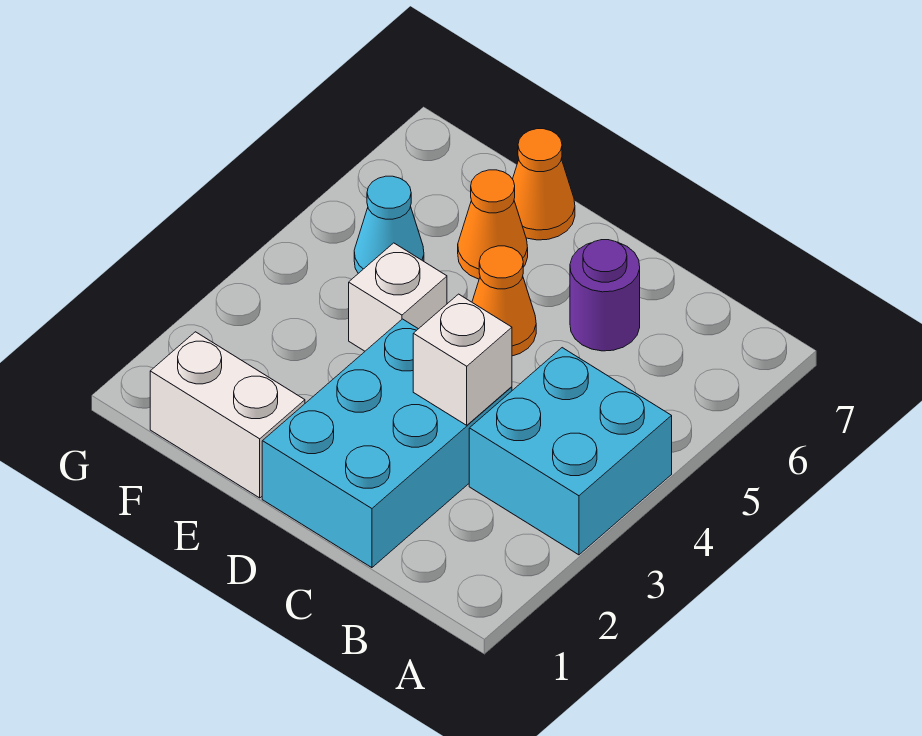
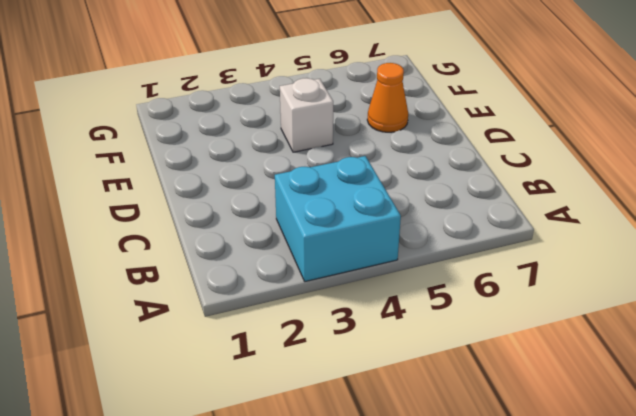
none -> cyan brick C1:D3 level 1
none -> purple round brick C6 level 1

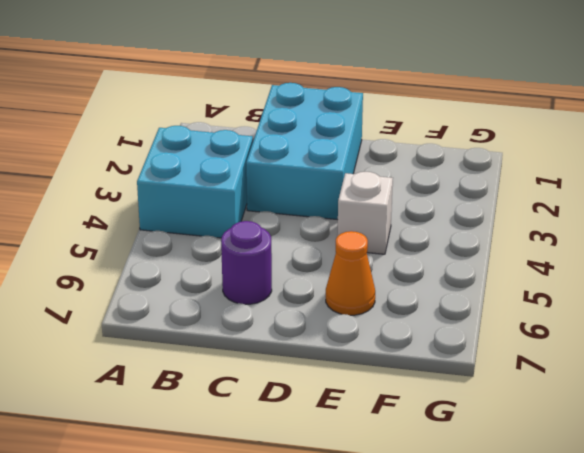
none -> orange cone D5 level 1
none -> white brick E1:F1 level 1

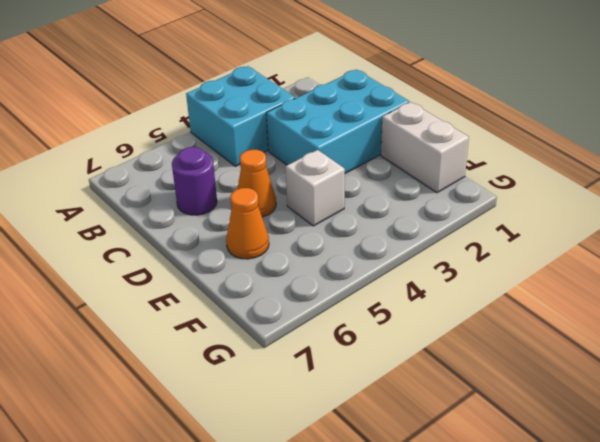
none -> orange cone E7 level 1
none -> cyan cone F5 level 1

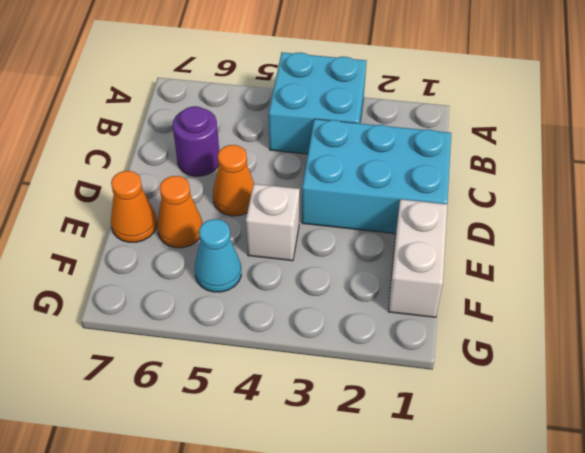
none -> white brick C3 level 2

